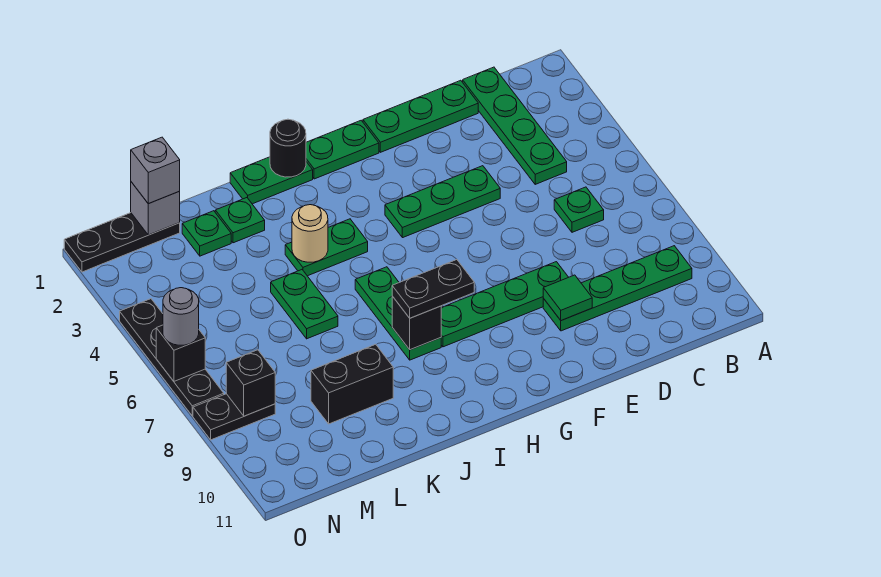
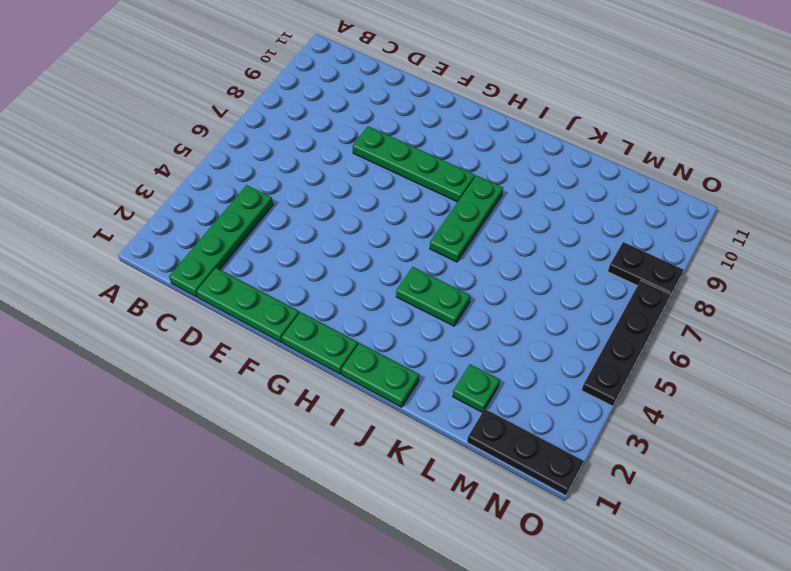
none -> green plate B9:E9 level 1
none -> green plate C6 level 1
none -> green plate E4:G4 level 1

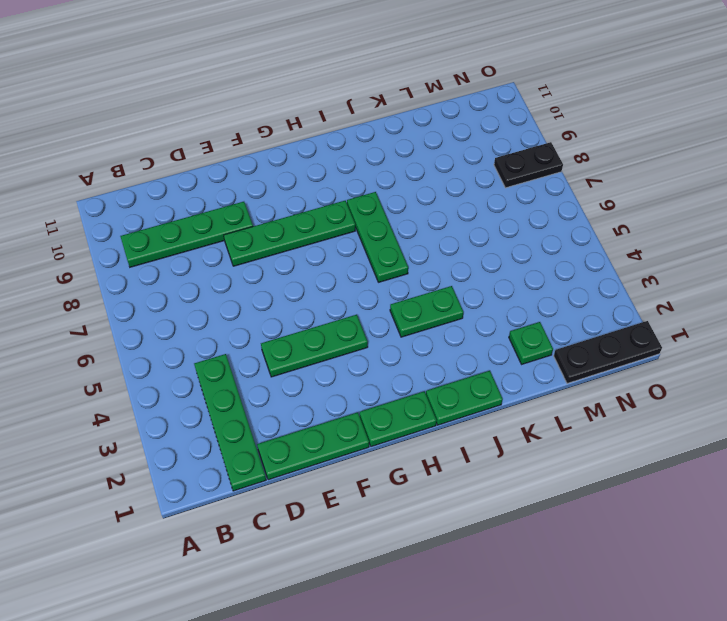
none -> green plate C6 level 1
none -> green plate K2 level 1
none -> green plate K5:K6 level 1

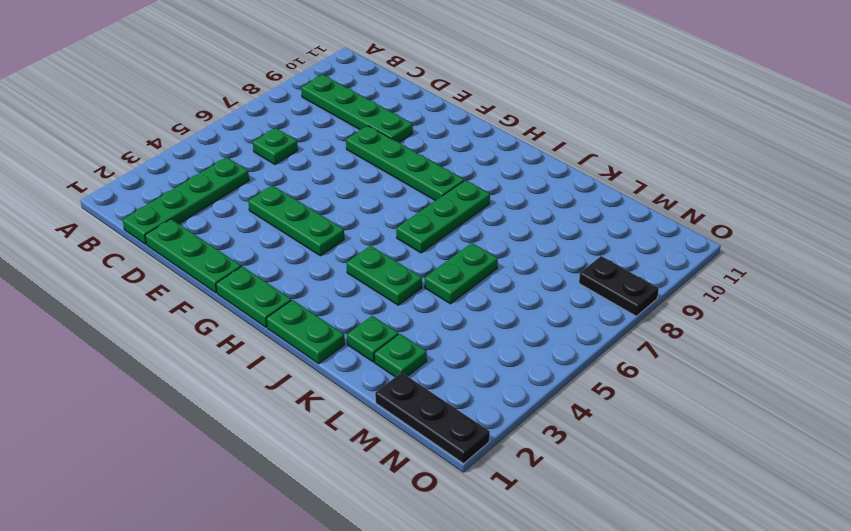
none -> black brick K9:L9 level 1
none -> black plate O4:O7 level 1
none -> green tile E9 level 2

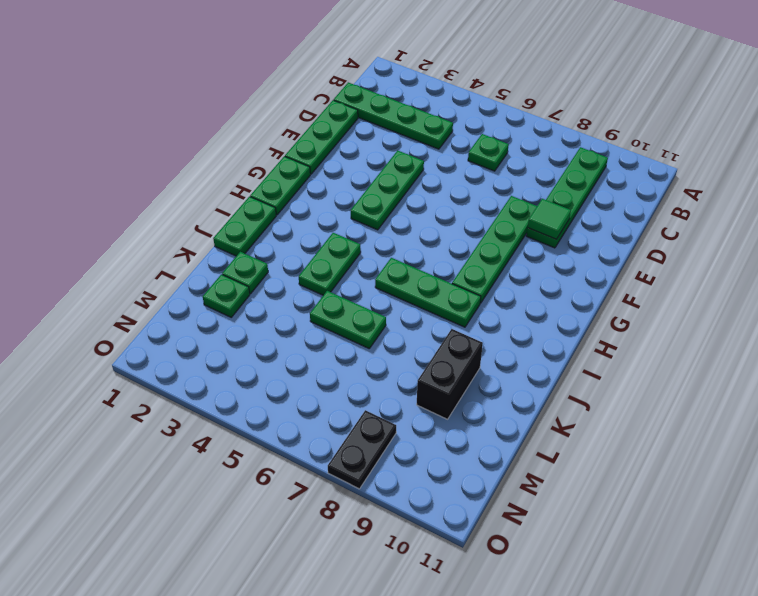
none -> black plate M1:O1 level 1
none -> black plate O4:O7 level 1
none -> black round brick I1 level 2

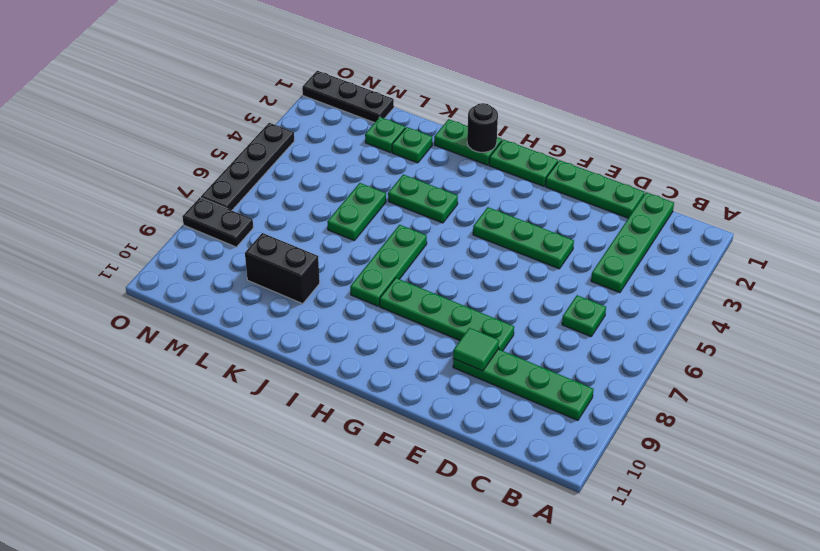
none -> black brick I8 level 2
none -> tan round brick J4 level 2
none -> grey brick M1 level 2

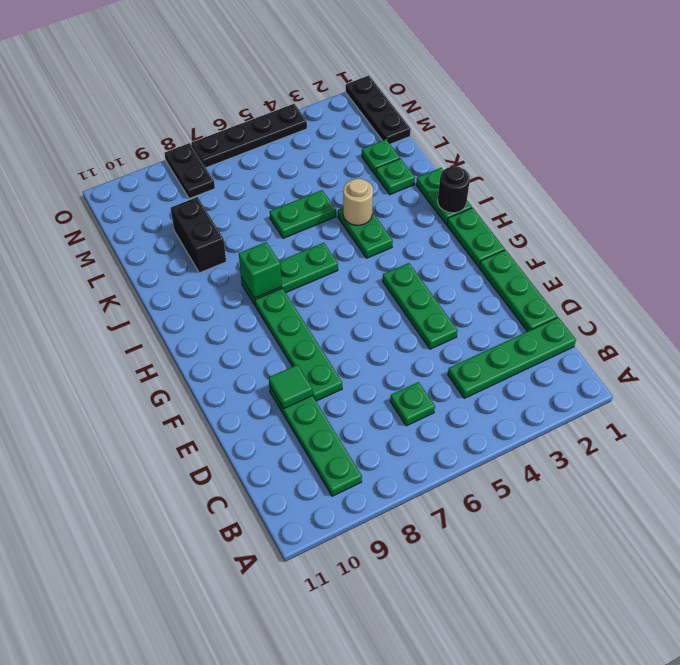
green brick I8 level 2 -> black brick I8 level 2
none -> grey brick M1 level 2
none -> black brick N8 level 2
none -> black brick O6 level 2

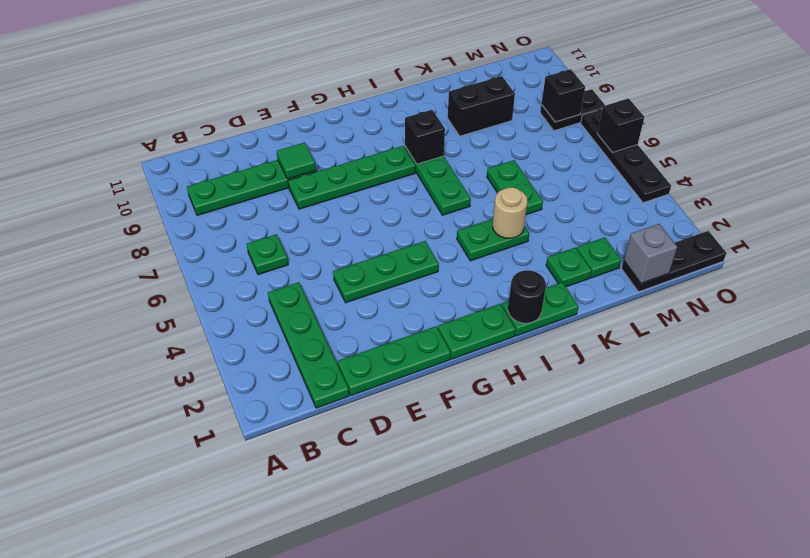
none -> black plate H8:I8 level 3
none -> grey brick M1 level 3
none -> grey round brick O6 level 3

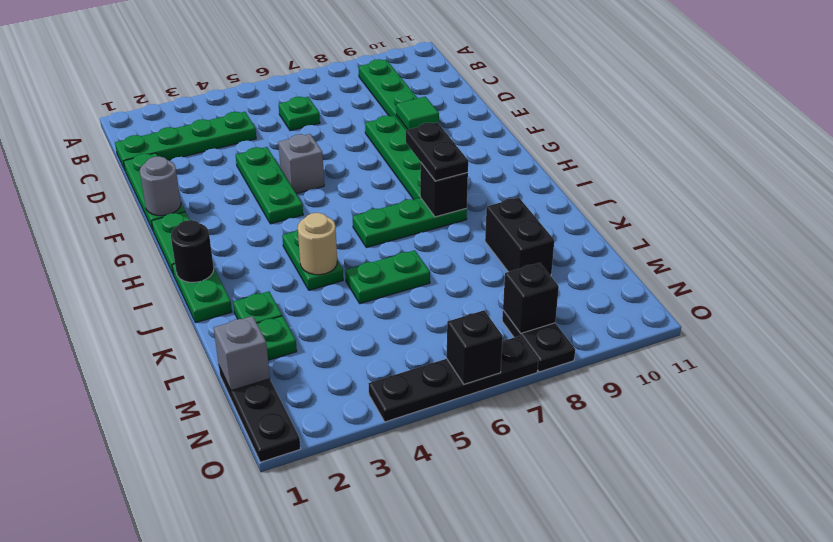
grey round brick F1 level 2 -> grey round brick O6 level 3
grey brick F5 level 1 -> grey brick M1 level 3

